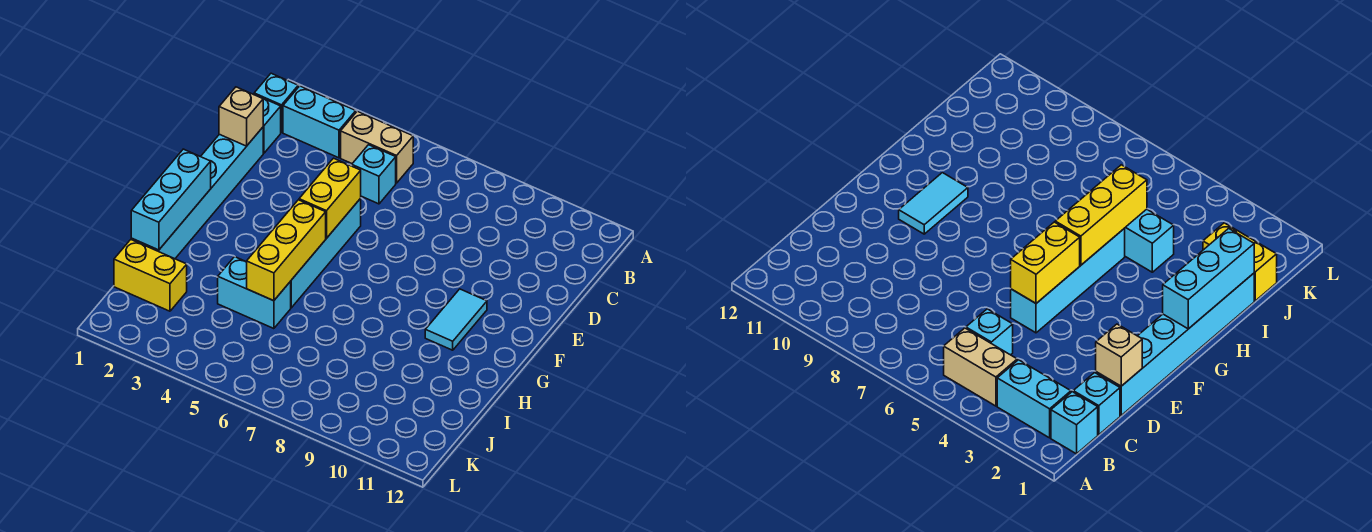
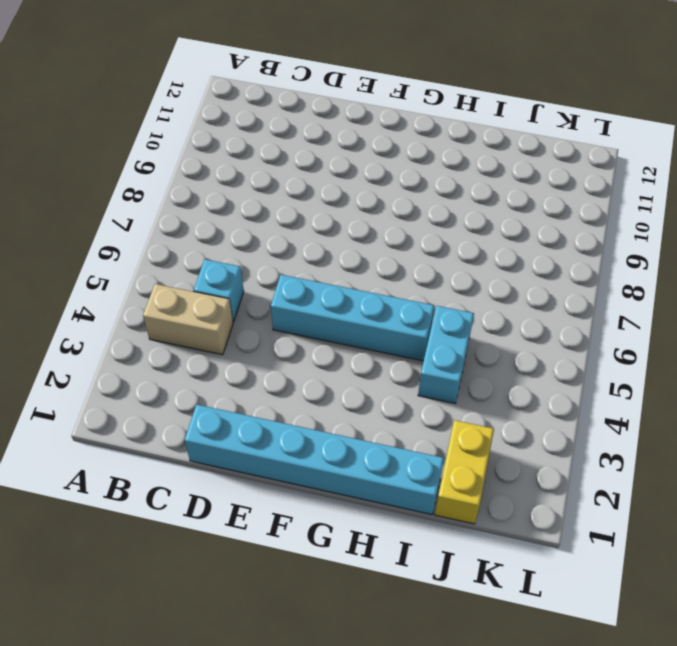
tan brick B4:C4 level 1 -> tan brick B4:B5 level 1
none -> cyan brick B1 level 1
none -> cyan brick B2:B3 level 1
none -> cyan brick C1 level 1

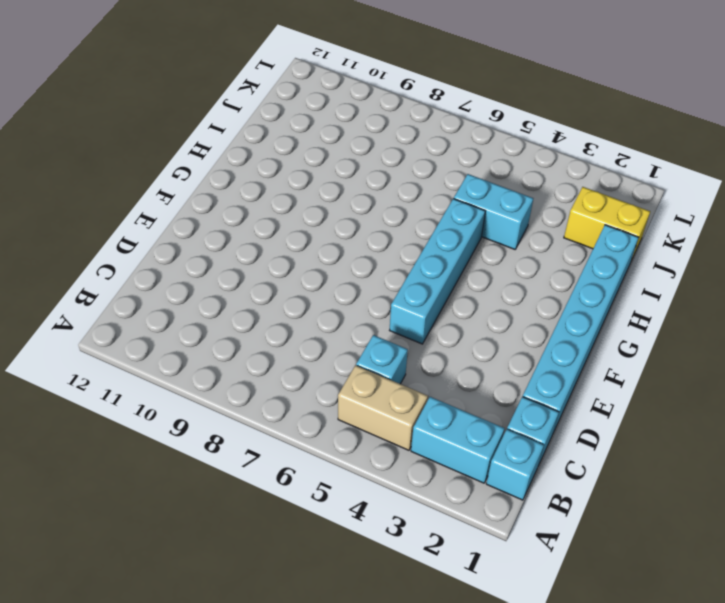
none -> cyan tile F10:G10 level 1
none -> tan brick D1 level 2
none -> yellow brick E5:F5 level 2

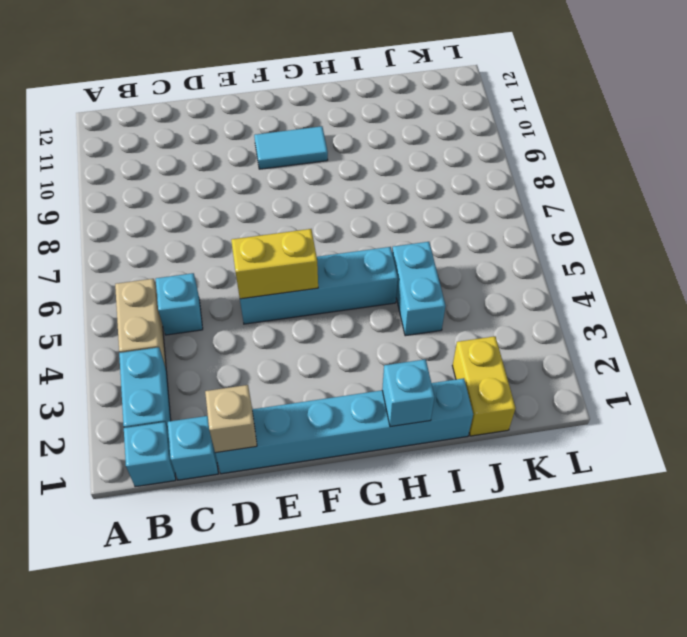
cyan brick H1 level 2 -> cyan brick G1:I1 level 2
none -> yellow brick G5:I5 level 2

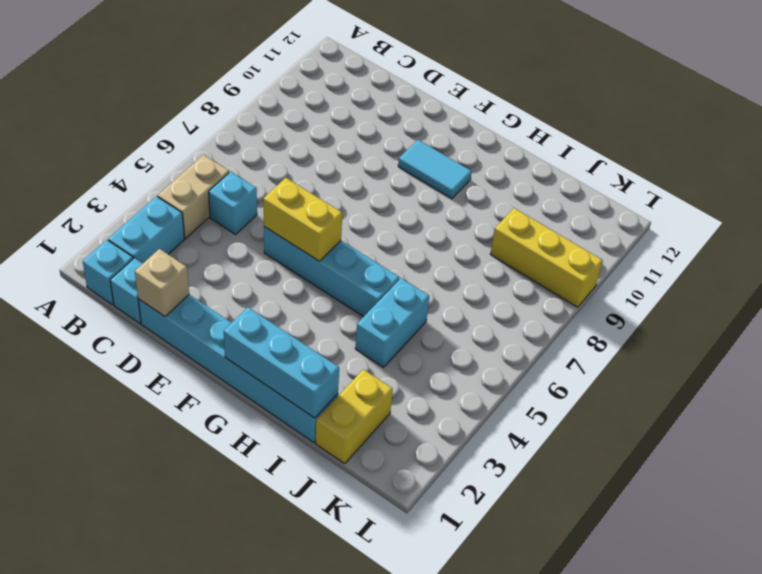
yellow brick J9:L9 level 1 -> yellow brick G5:I5 level 2

